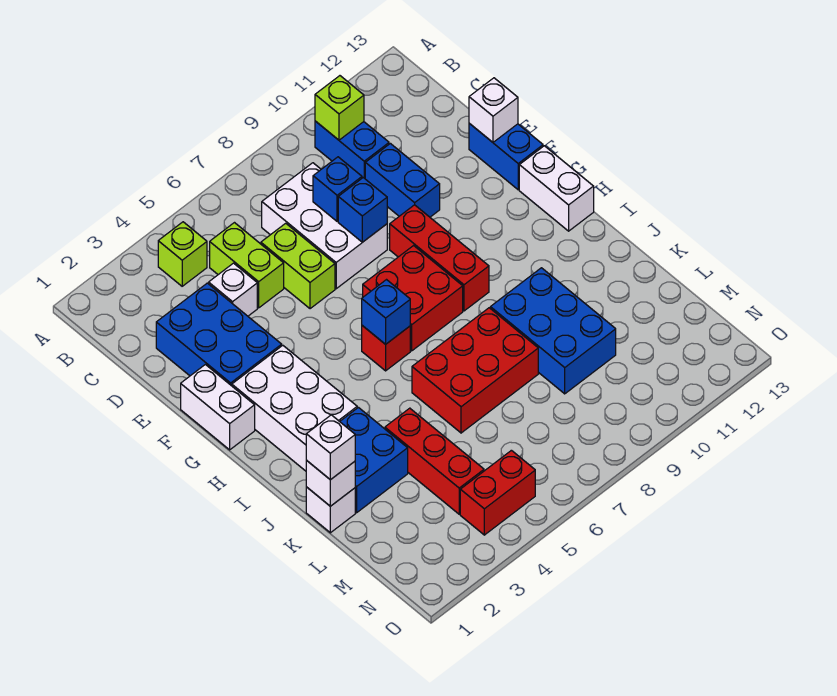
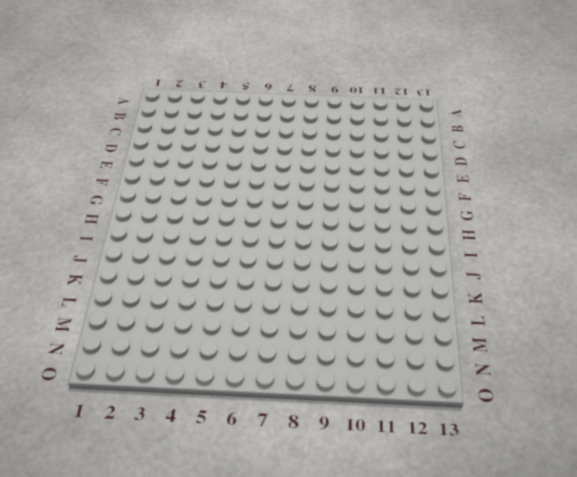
none -> lime brick B4 level 1
none -> blue brick B10:C10 level 1
none -> lime brick C5:D5 level 1

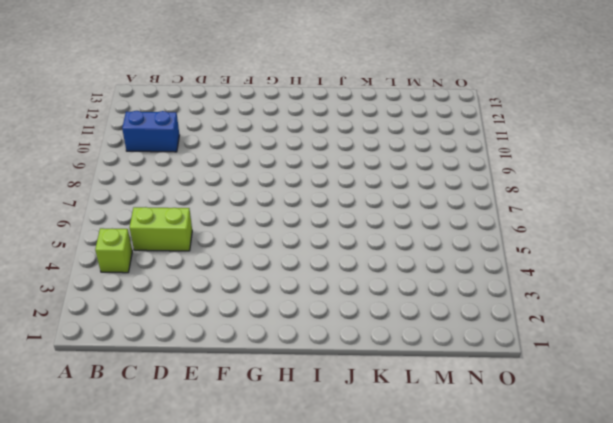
none -> white brick C7:E8 level 1
none -> blue brick D2:F3 level 1
none -> white brick D4 level 1

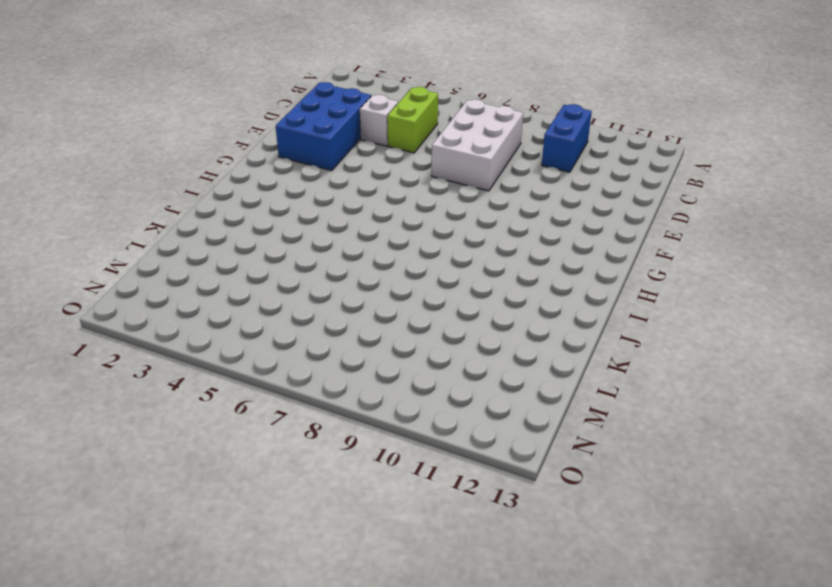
none -> lime brick B4 level 1
none -> lime brick D6:E6 level 1
none -> blue brick D10:E10 level 1

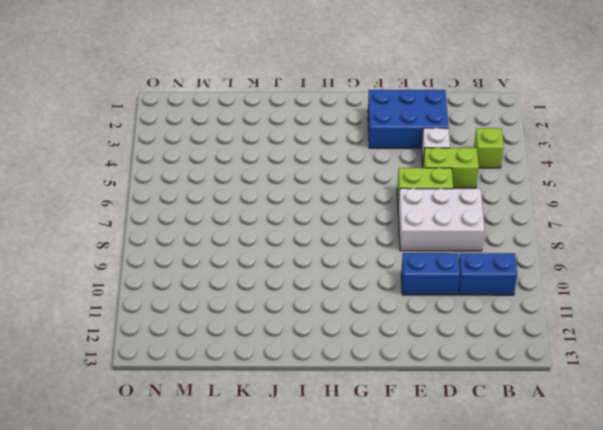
none -> blue brick E13:F13 level 1
none -> white brick F1:G1 level 1
none -> red brick F9:H9 level 1

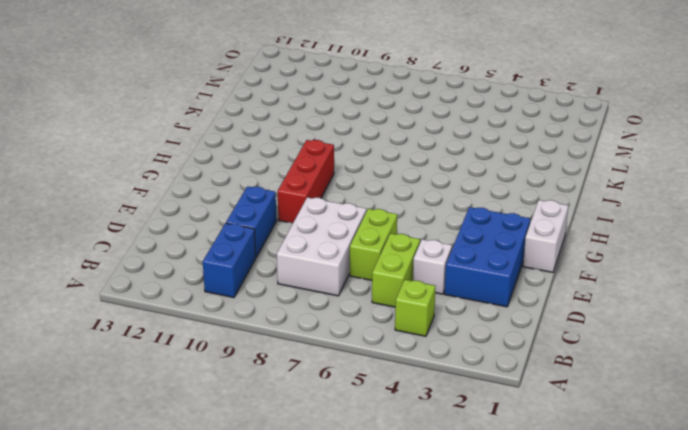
none -> blue brick E13:F13 level 1
none -> white brick G2:I3 level 1
none -> red brick G7:H8 level 1

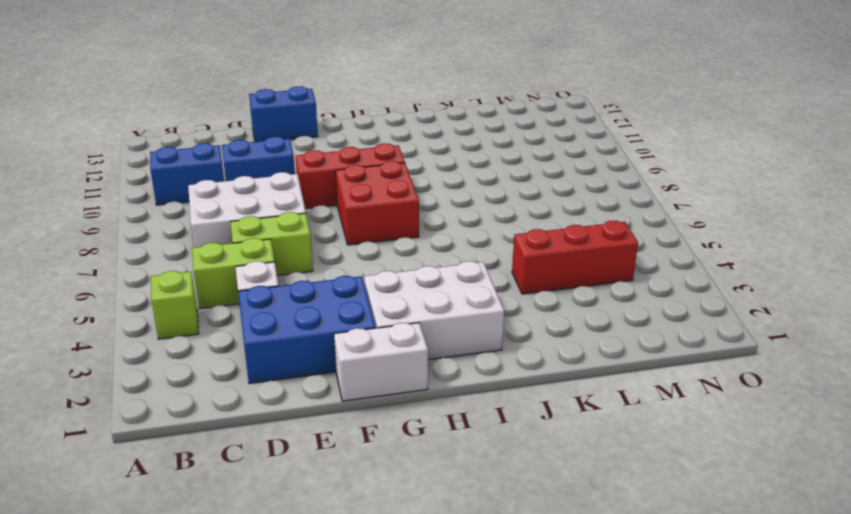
none -> white brick G13:H13 level 1
none -> red brick H6 level 1
none -> blue brick J2:K3 level 1

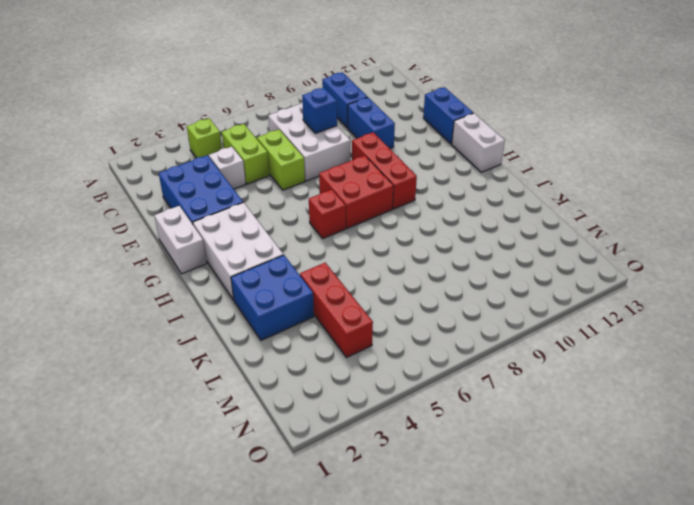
none -> red brick J6:K8 level 1
none -> blue brick J9:L10 level 1
none -> white brick K1 level 1

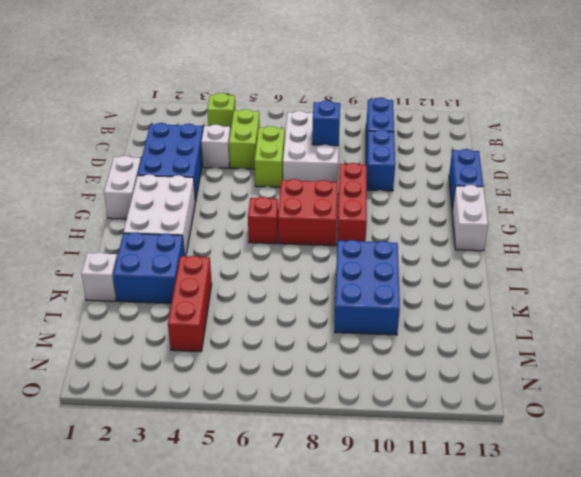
none -> red brick J6:K8 level 1
none -> red brick N4:N5 level 1
none -> lime brick B10 level 2

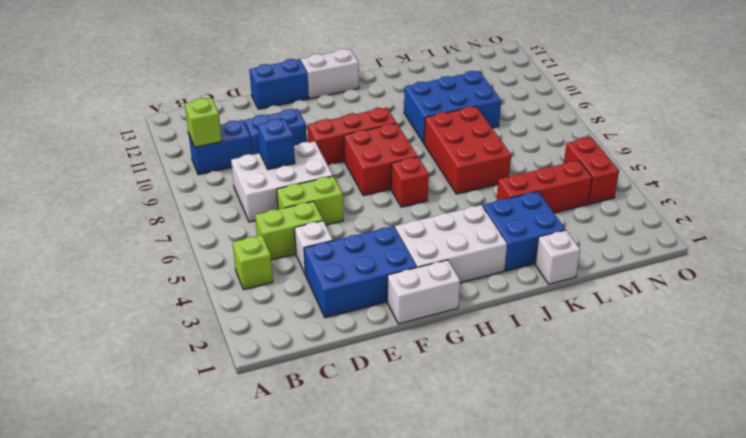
none -> blue brick E8 level 2
none -> white brick E13 level 2
none -> blue brick H6 level 2

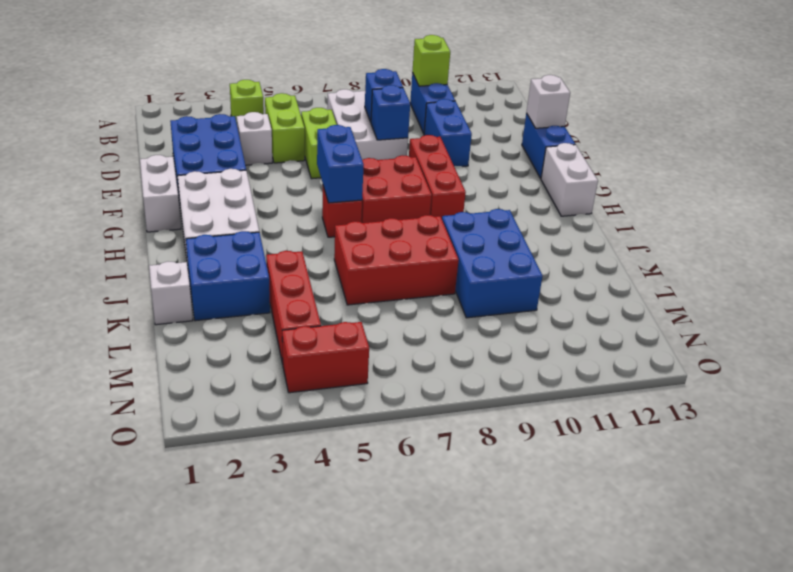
blue brick G6:H6 level 2 -> blue brick H6 level 2
none -> white brick K1 level 2
none -> white brick K1 level 3

